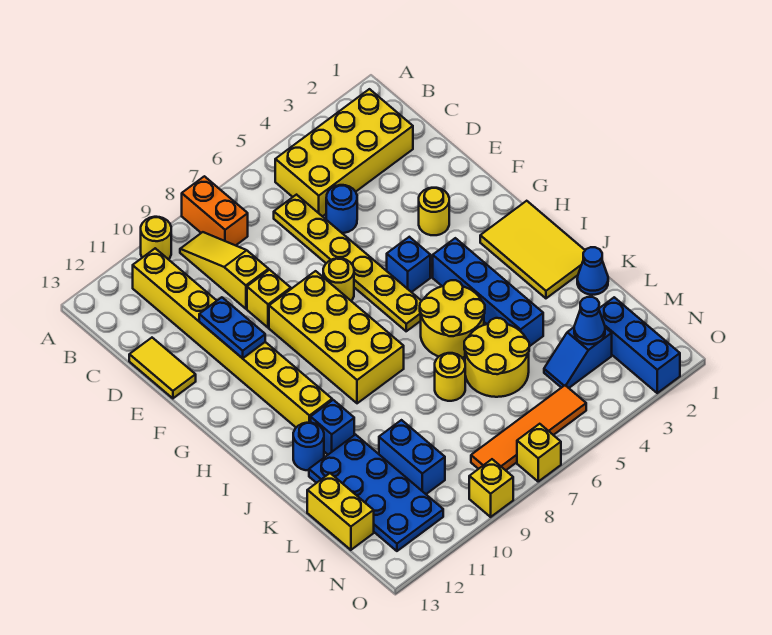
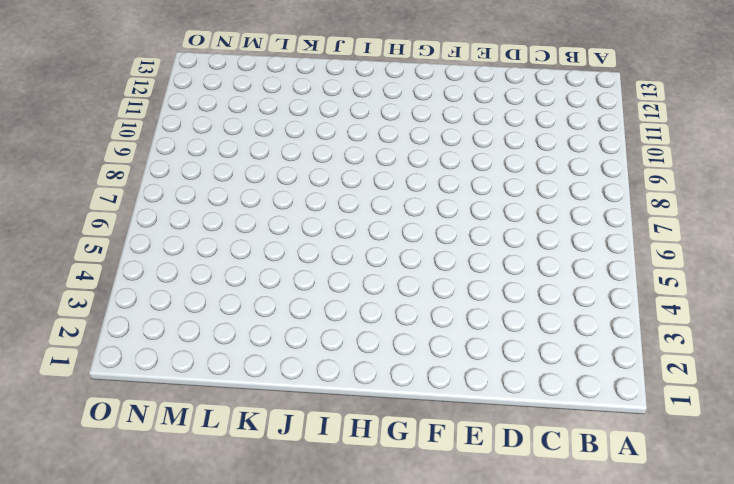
none -> orange brick A8:B8 level 1
none -> yellow round brick A10 level 1
none -> yellow brick B2:C5 level 1
none -> yellow slope B9:D9 level 1 top D

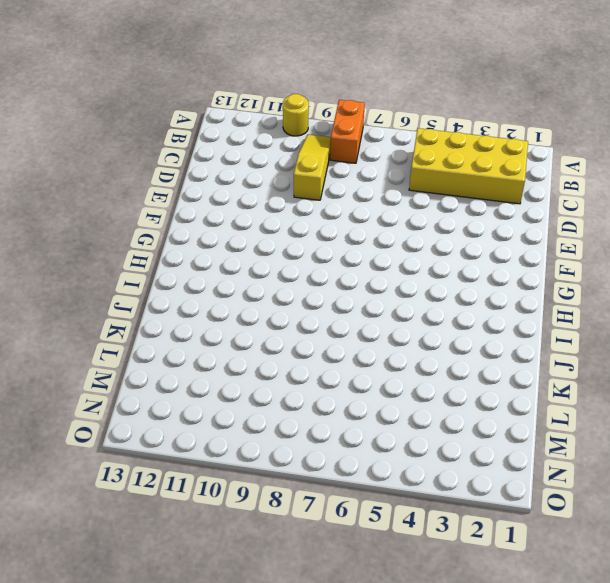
none -> yellow brick B11:I11 level 1
none -> yellow plate C6:H6 level 1
none -> blue round brick D5 level 1
none -> yellow tile D13:E13 level 1

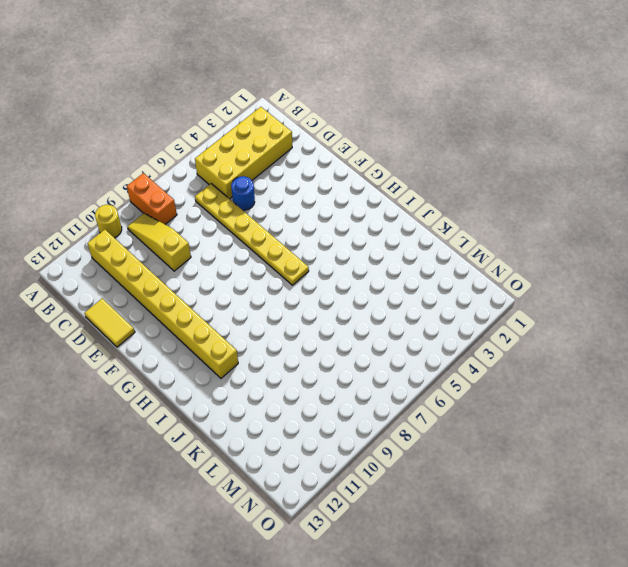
none -> yellow brick E9 level 1
none -> yellow round brick F3 level 1
none -> yellow round brick F7 level 1
none -> yellow brick F8:I9 level 1

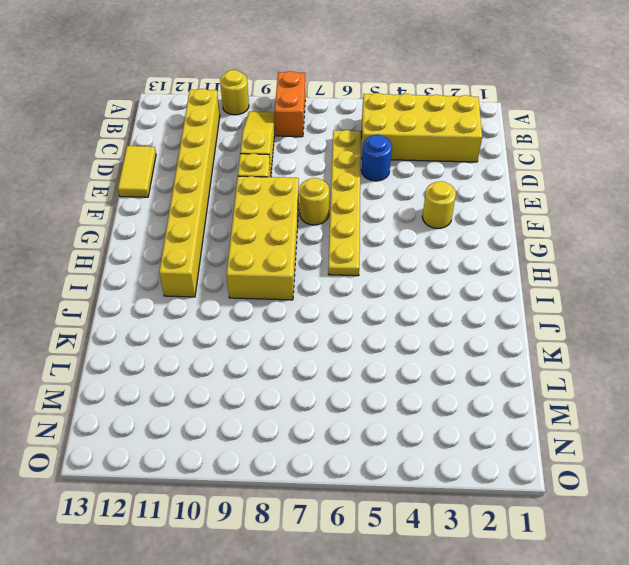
none -> blue brick G5 level 1
none -> yellow tile H1:J2 level 1
none -> blue brick H4:K4 level 1
none -> yellow round brick I5:J6 level 1

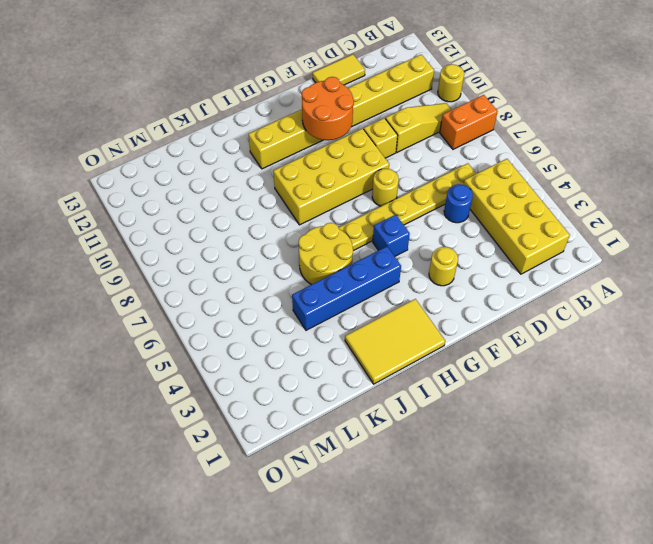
orange round brick F10:G11 level 2 -> blue plate E11:F11 level 2
none -> blue brick J11 level 1
none -> blue round brick J12 level 1
none -> blue cone K1 level 1
none -> yellow round brick K5:L6 level 1

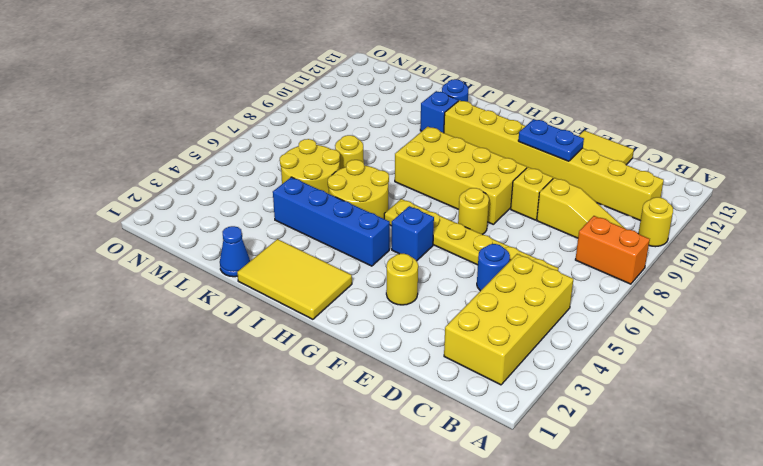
none -> blue plate K11:N12 level 1
none -> blue brick L10:M10 level 1
none -> yellow brick L13:M13 level 1
none -> blue brick M2:O2 level 1

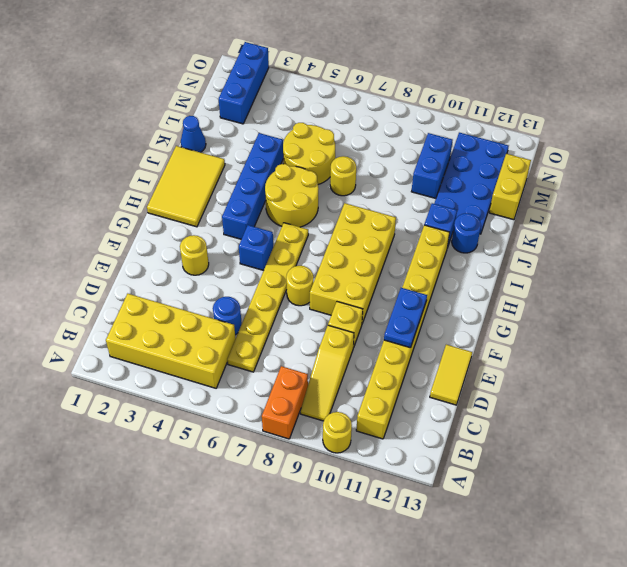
none -> blue slope M3:M4 level 1 top 3
none -> orange tile N5:N8 level 1
none -> yellow brick O7 level 1
none -> yellow brick O9 level 1

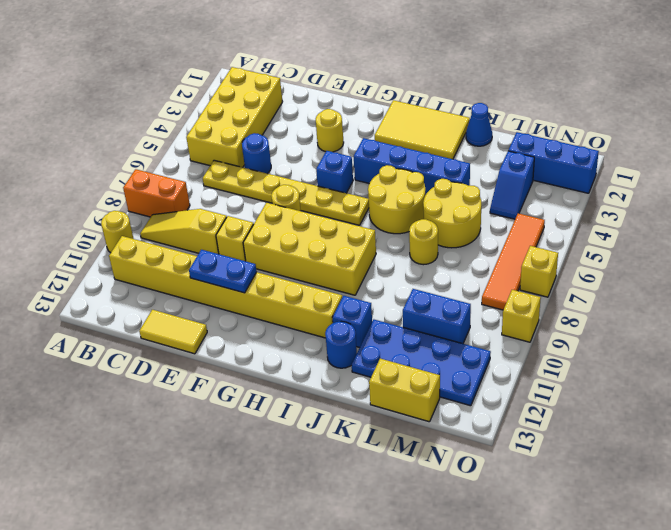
none -> blue cone M3 level 2

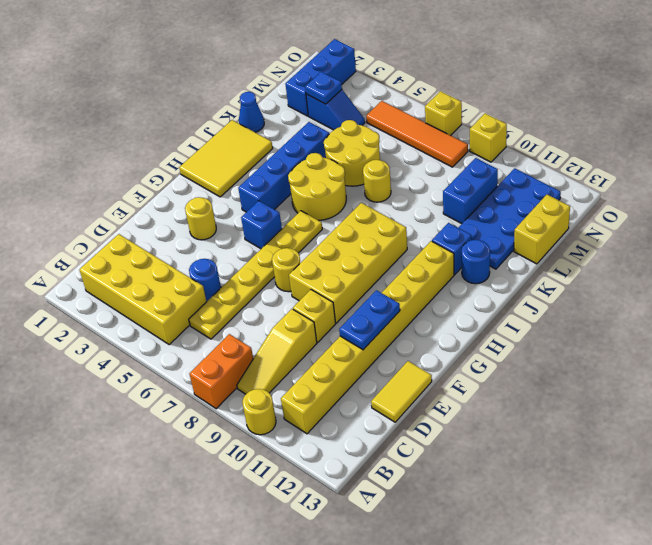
blue plate M3 level 2 -> blue cone M3 level 2

